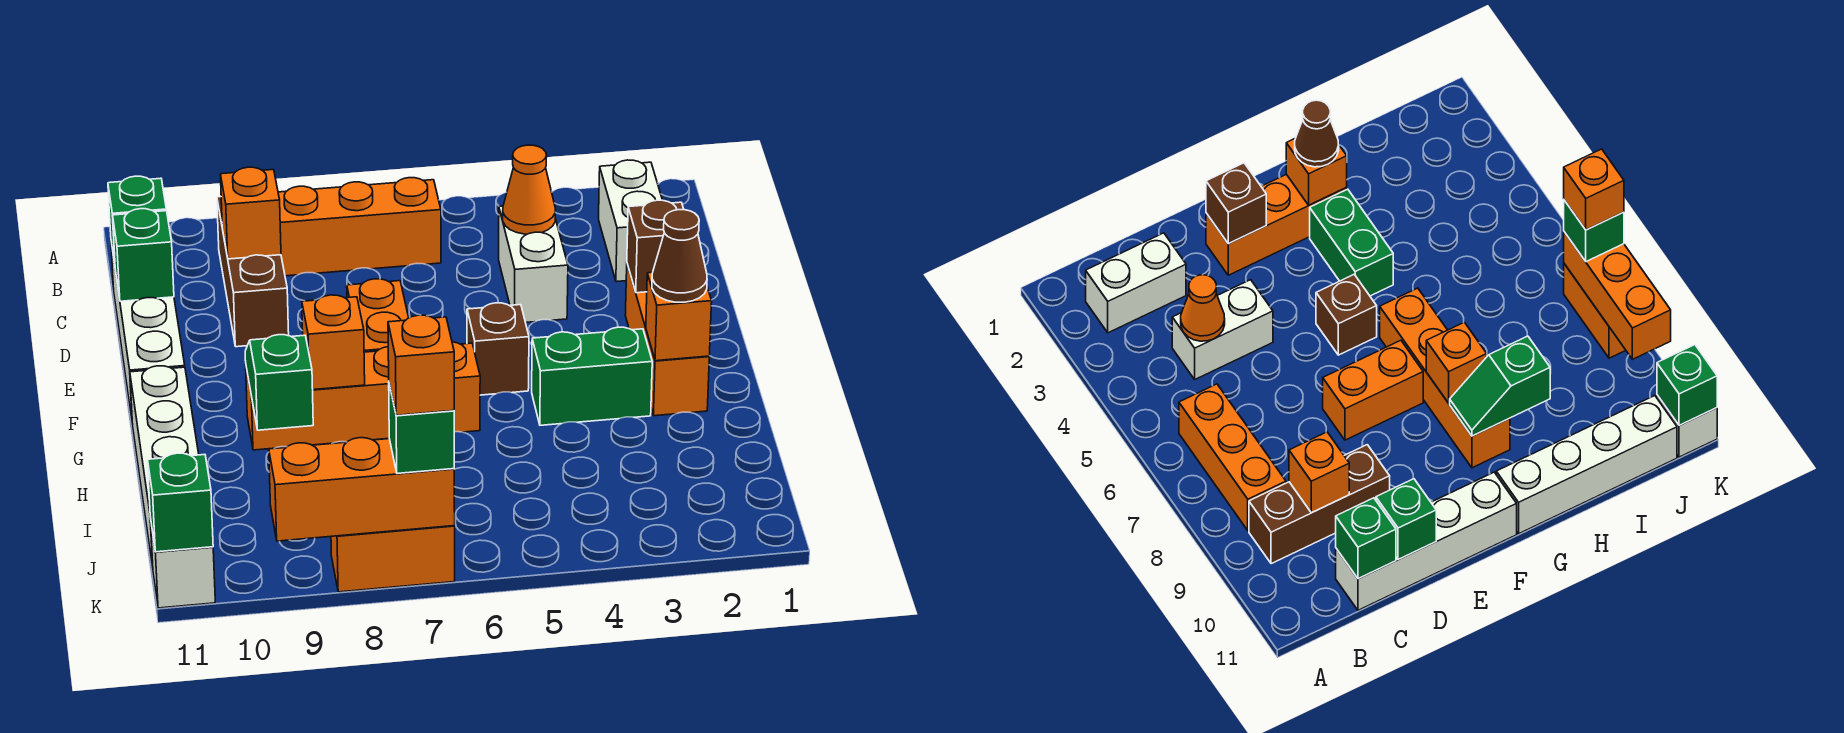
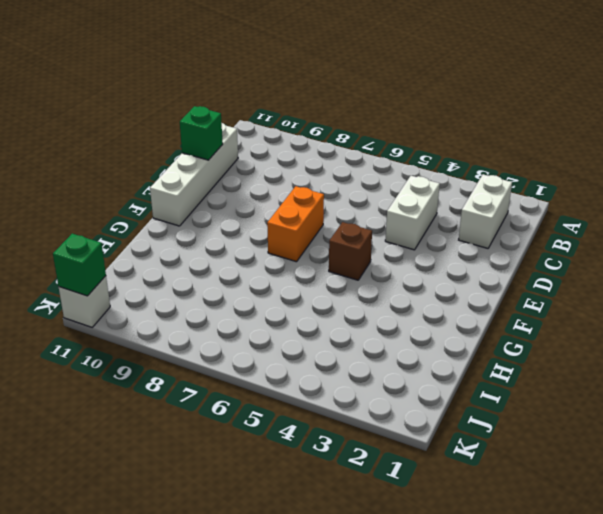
none -> orange brick B6:B8 level 1
none -> brown brick B9:D9 level 1
none -> orange brick E2:G2 level 1

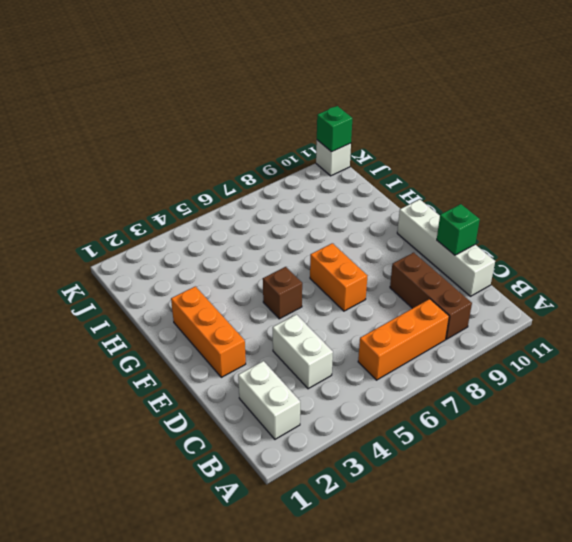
none -> green brick G3:G4 level 1
none -> orange brick G6:G9 level 1
none -> white brick G11:J11 level 1

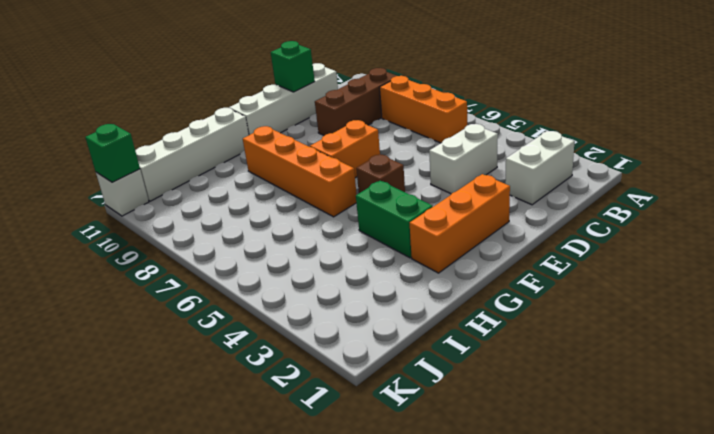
none -> orange brick K7:K8 level 1
none -> orange cone C4 level 2
none -> orange brick C9 level 2

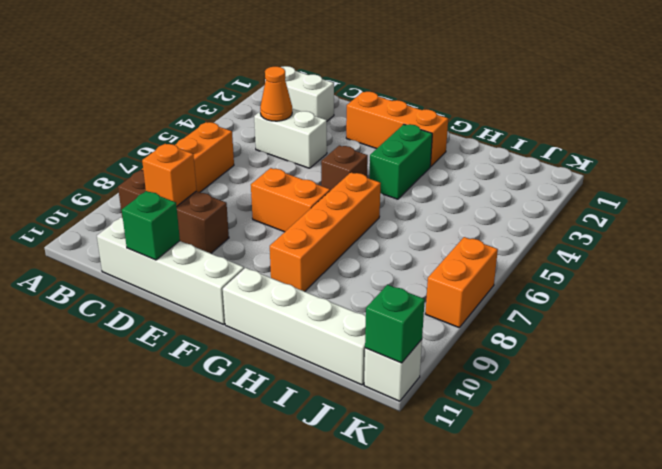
none -> green brick C11 level 2
none -> brown brick E2 level 2
none -> orange brick G2 level 2

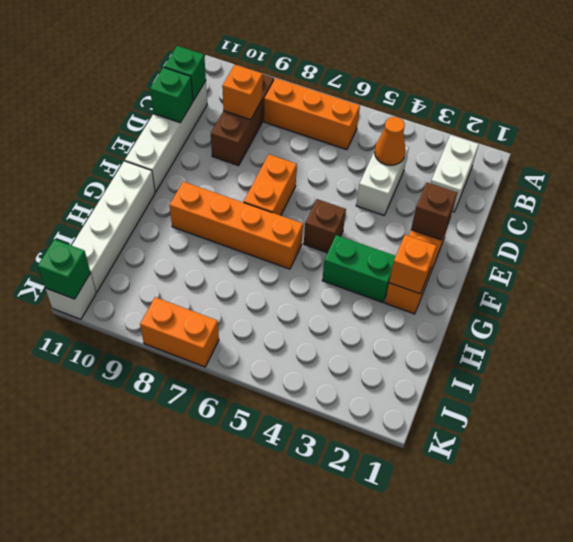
none -> orange brick G8 level 2
none -> green slope G9:H9 level 2 top H
none -> orange brick K7:K9 level 2

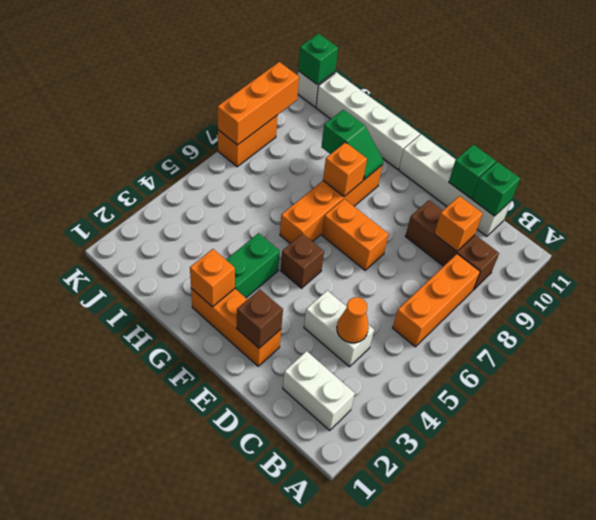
none -> brown cone G2 level 3
none -> green brick K7 level 3
none -> orange brick K7 level 4

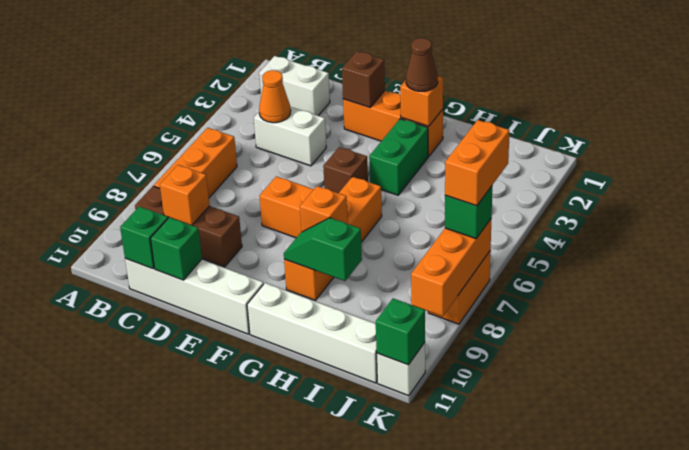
orange brick K6:K7 level 4 -> orange brick K7 level 4

